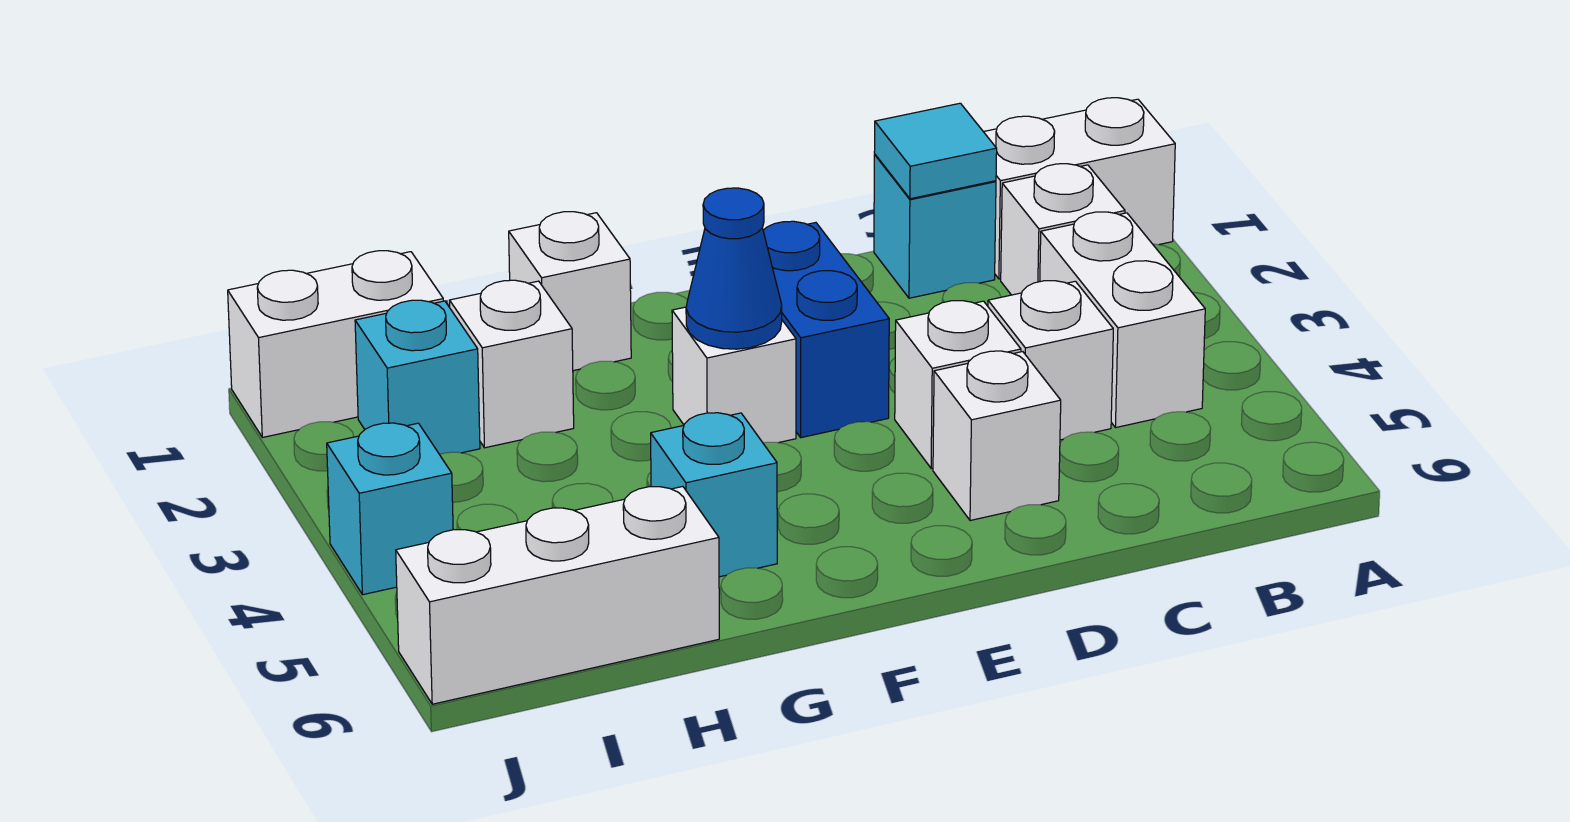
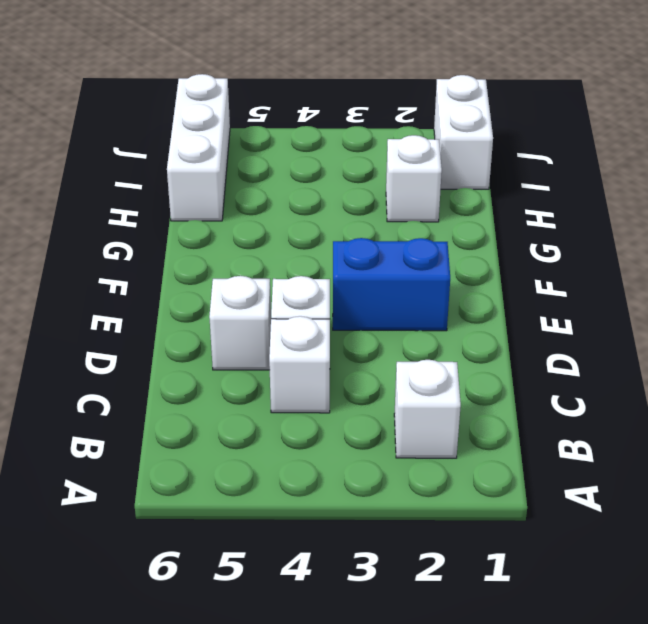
none -> white brick A1:B1 level 1
none -> white brick B3:B4 level 1
none -> cyan brick C1 level 1

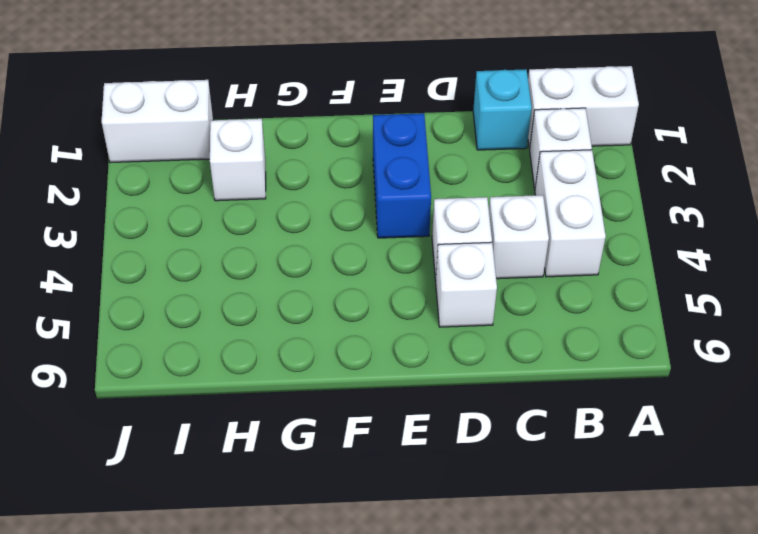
none -> white brick F3 level 1
none -> white brick G1 level 1
none -> cyan brick G5 level 1

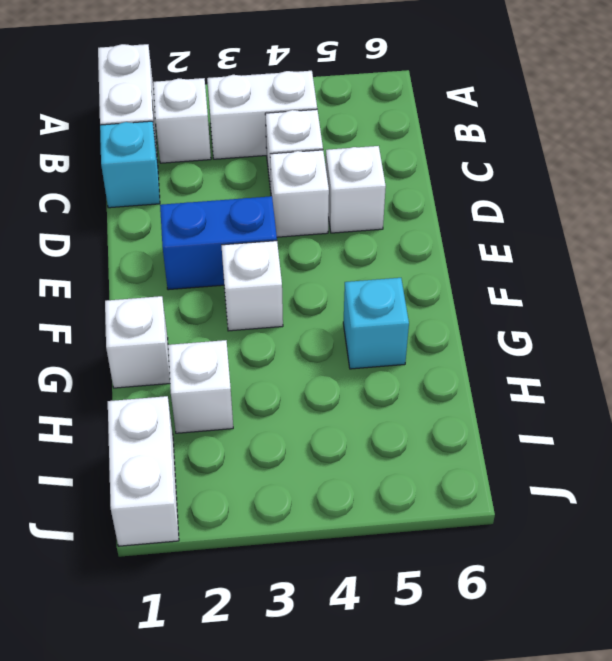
none -> white brick H6:J6 level 1
none -> cyan brick I2 level 1
none -> cyan brick J4 level 1

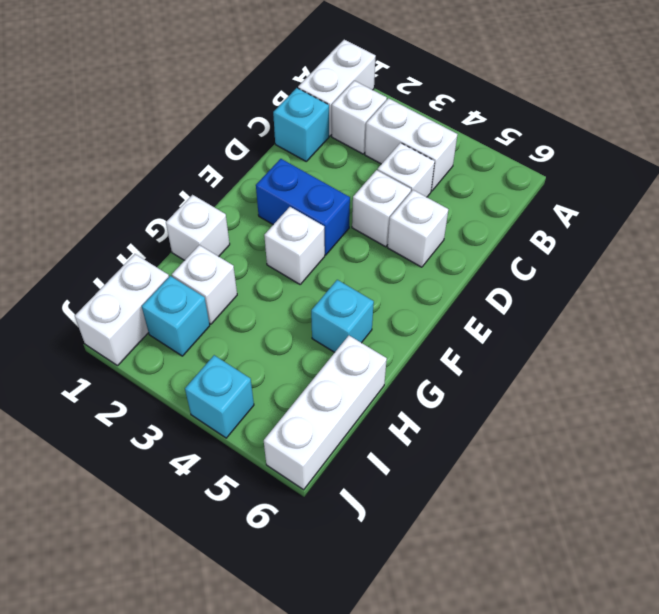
none -> cyan tile C1 level 2
none -> blue cone F3 level 2

